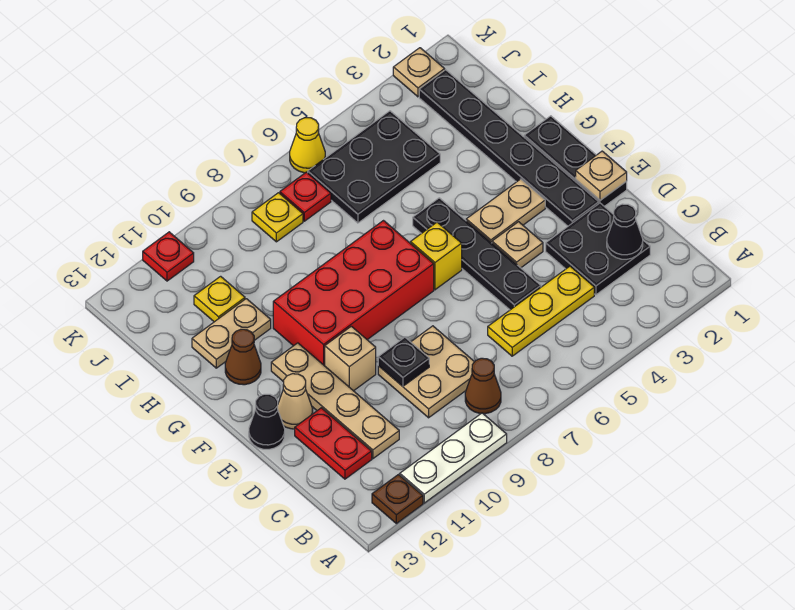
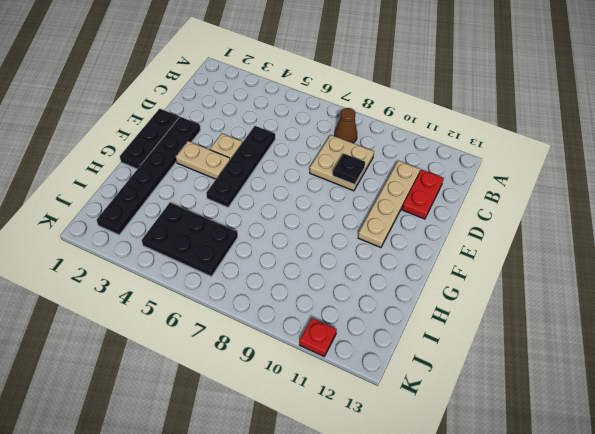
none -> white plate A9:A11 level 1
none -> brown plate A12 level 1
none -> black plate C2:D3 level 1
none -> yellow plate C4:C6 level 1

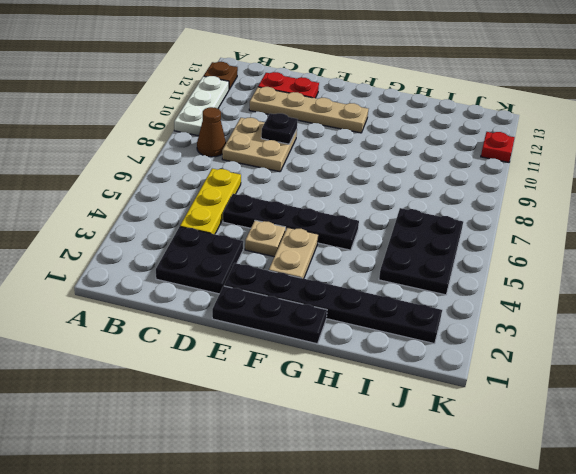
none -> tan brick E10 level 1
none -> tan cone E12 level 1
none -> black cone E13 level 1
none -> yellow brick F6 level 1

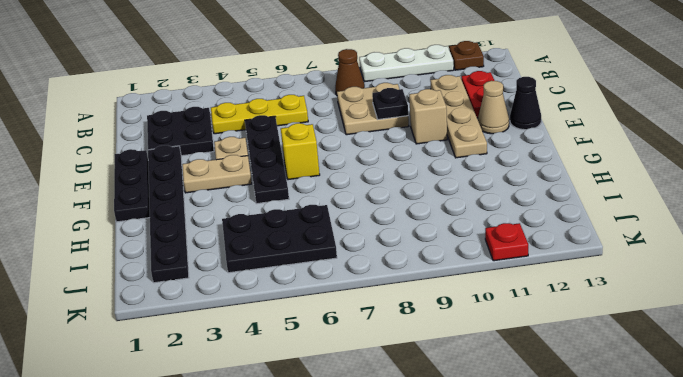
none -> red brick F7:G10 level 1
none -> brown cone G12 level 1
none -> tan plate H11:H12 level 1
none -> yellow plate I11 level 1

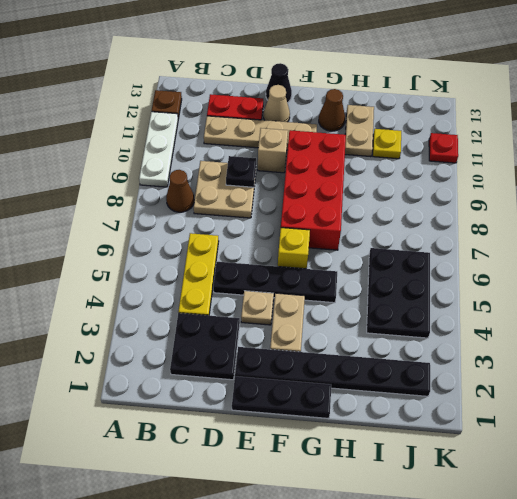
none -> red plate J7 level 1
none -> yellow plate J8 level 1
none -> tan plate K2 level 1
none -> yellow cone K6 level 1

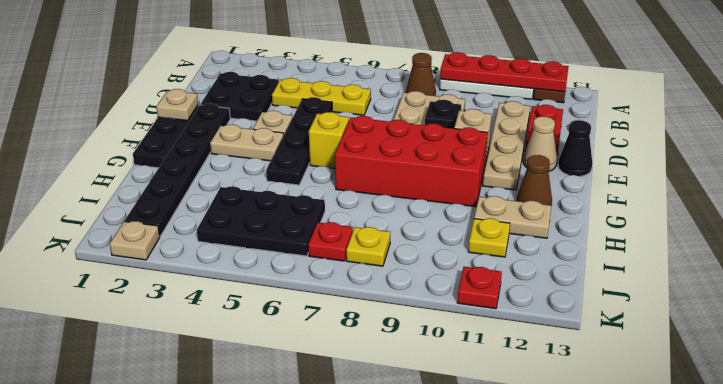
red plate A9:A12 level 2 -> none
none -> yellow cone K6 level 1
none -> black cone C2 level 2

